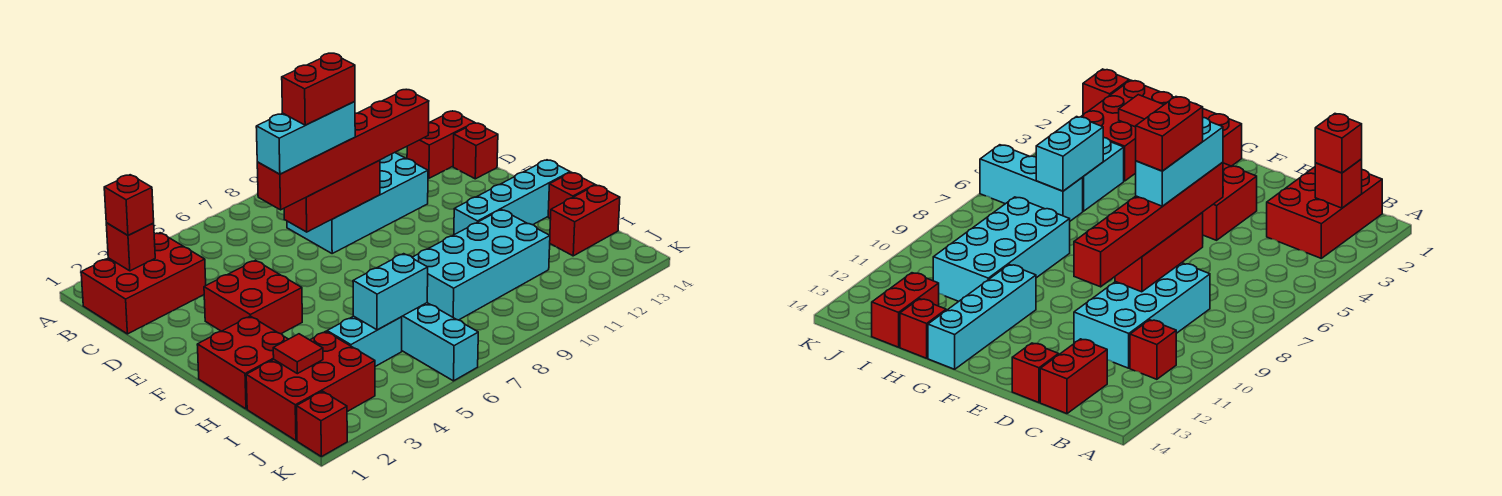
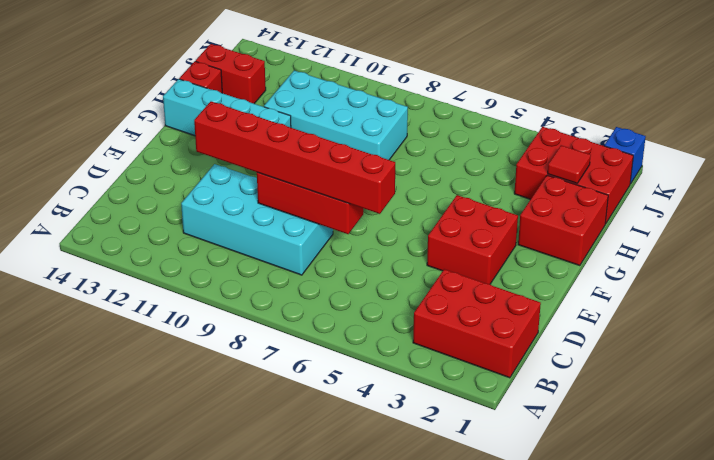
blue brick K1 level 1 -> red brick K1 level 1
none -> red brick B11 level 1
none -> red brick C13:C14 level 1
none -> red brick D14 level 1

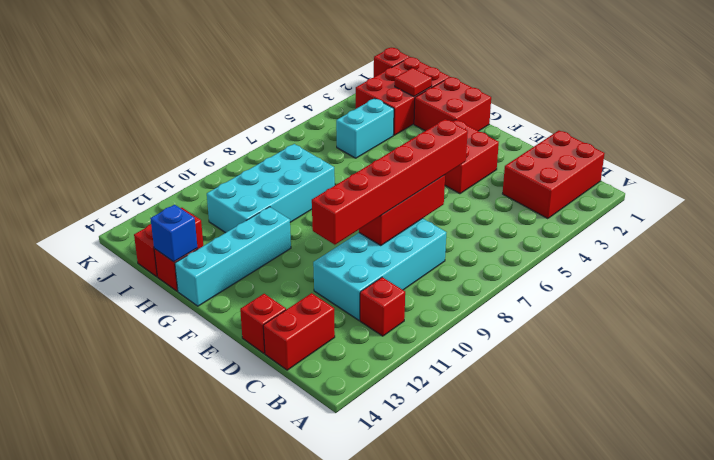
blue brick H14 level 2 -> none
none -> cyan brick I6:K6 level 1
none -> red brick B2 level 2
none -> cyan brick I5:I6 level 2

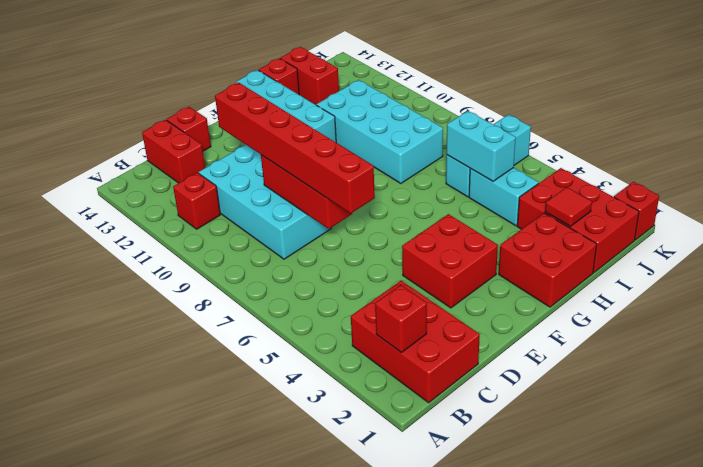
none -> red brick B2 level 3
none -> cyan brick D6:D8 level 4
none -> red brick D7:D8 level 5

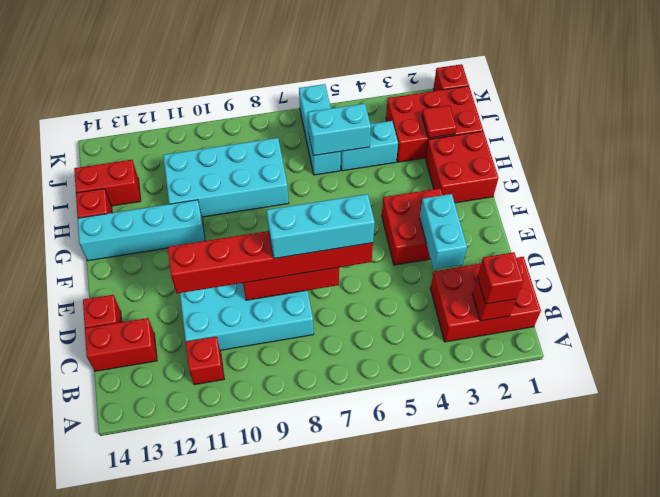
cyan brick D3:E3 level 2 -> none
none -> red brick D7:D8 level 5

